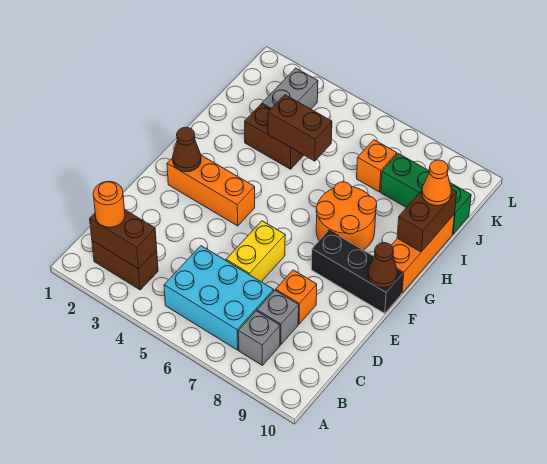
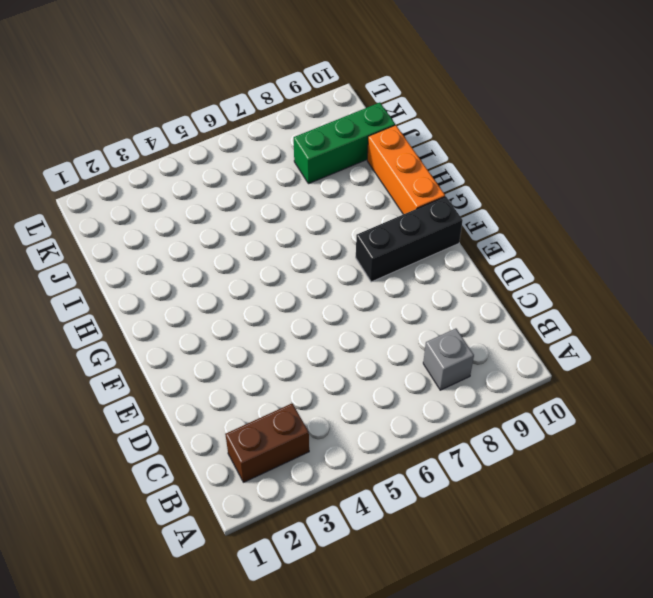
none -> cyan brick B5:C7 level 1
none -> grey brick C8 level 1
none -> yellow brick D6:E6 level 1

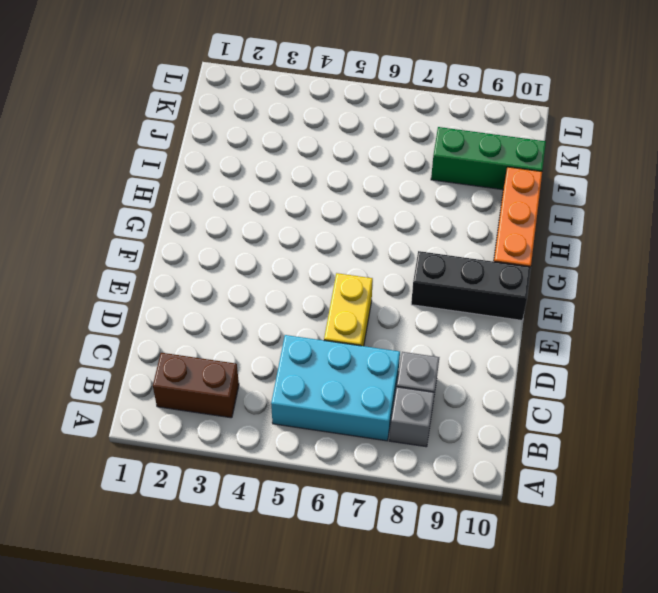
none -> orange brick D8 level 1
none -> orange brick F2:F4 level 1
none -> orange round brick G7:H8 level 1

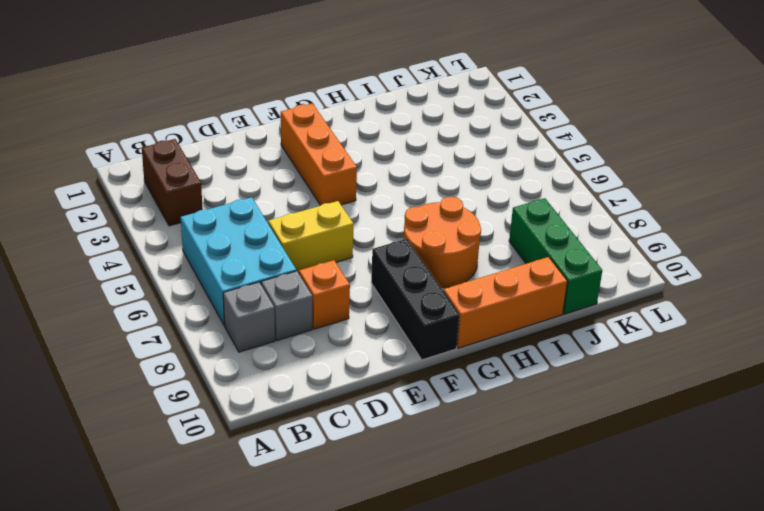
none -> brown brick I3:I4 level 1
none -> grey brick J3:K3 level 1
none -> orange brick J7 level 1

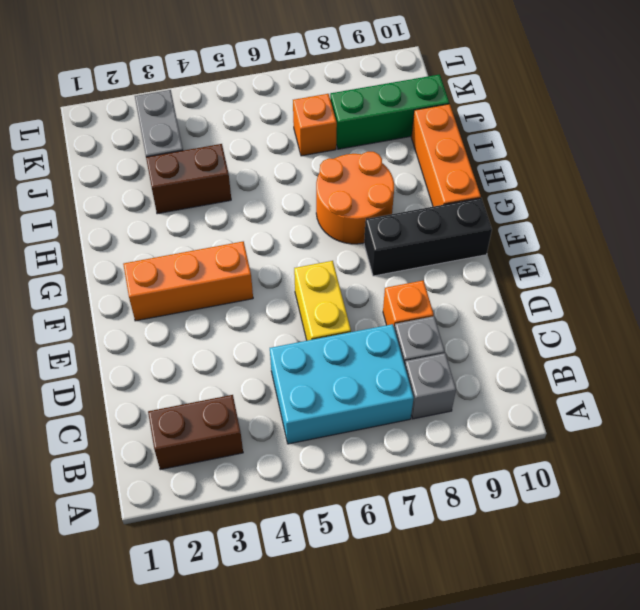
none -> brown brick B2:B3 level 2
none -> brown cone F2 level 2
none -> brown cone F10 level 2

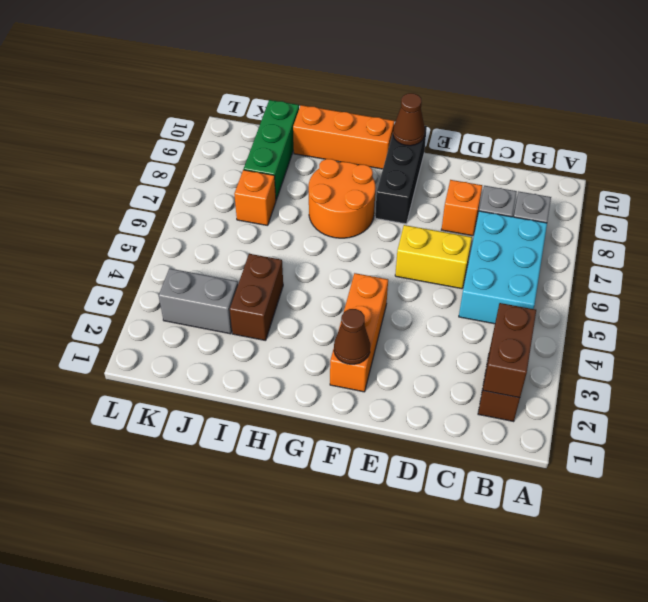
none -> brown brick H10:I10 level 2
none -> brown brick I4:I5 level 2
none -> orange round brick B2 level 3

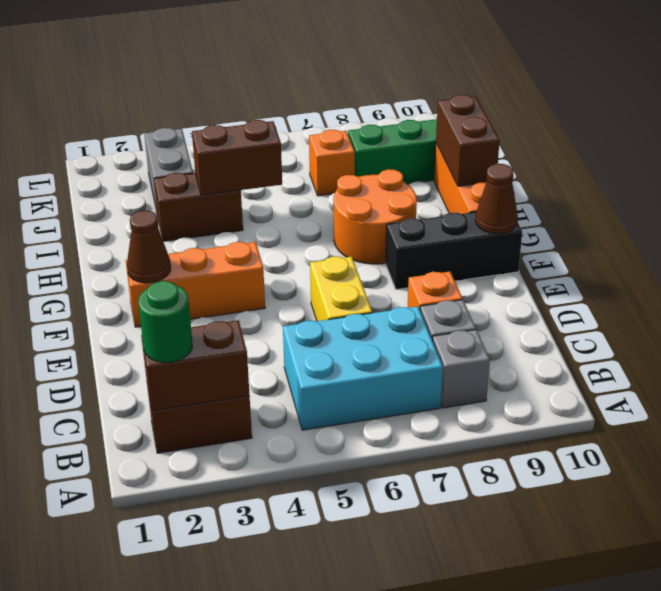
green round brick B2 level 3 -> orange round brick B2 level 3
none -> orange cone I10 level 3

